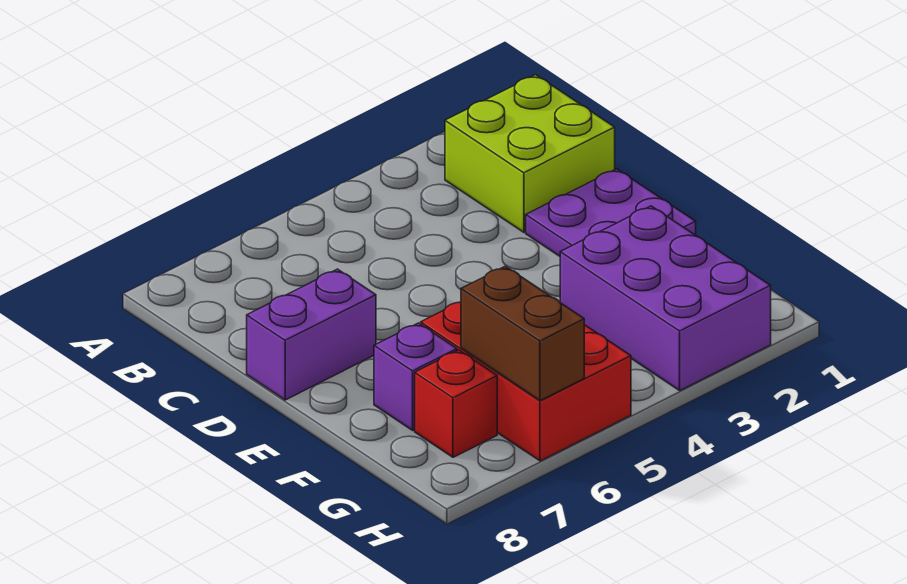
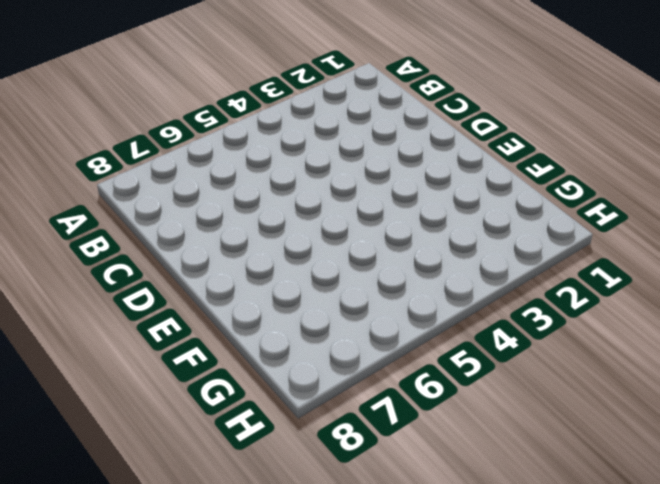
none -> lime brick B1:C2 level 1
none -> purple plate D1:E2 level 1

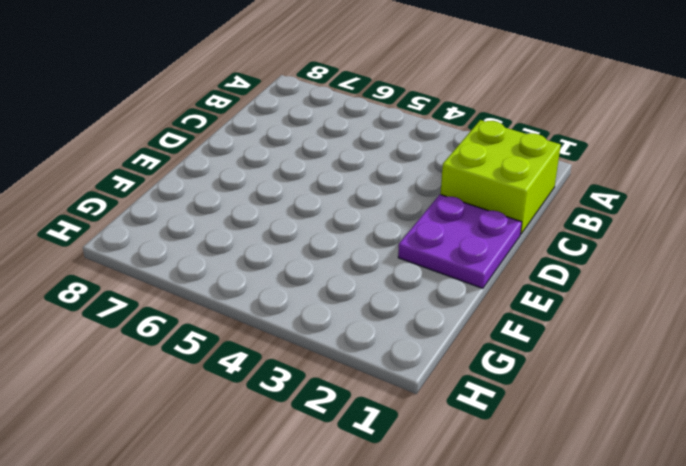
none -> purple brick D7:D8 level 1
none -> purple brick F2:H3 level 1

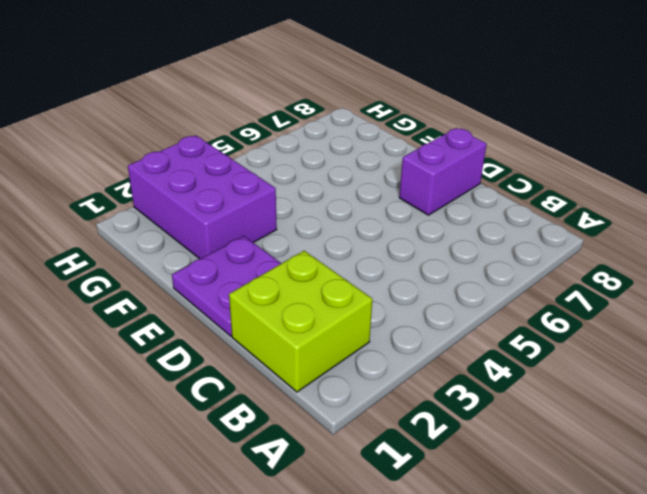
none -> red brick F5:H6 level 1
none -> purple brick F7 level 1

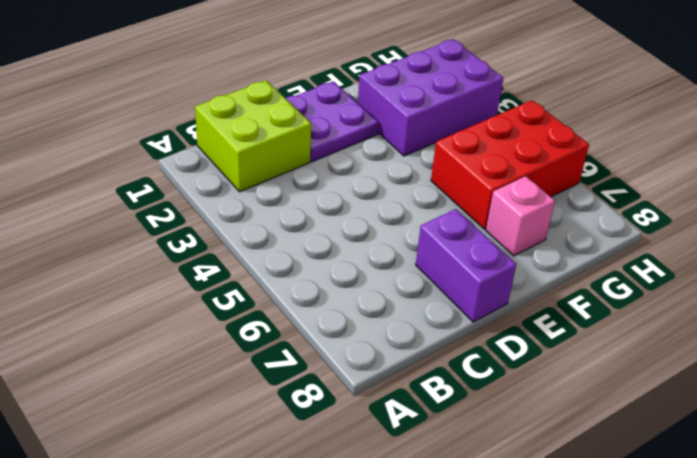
pink brick F7 level 1 -> purple brick F7 level 1
none -> red brick G7 level 1
none -> brown brick G6:H6 level 2

